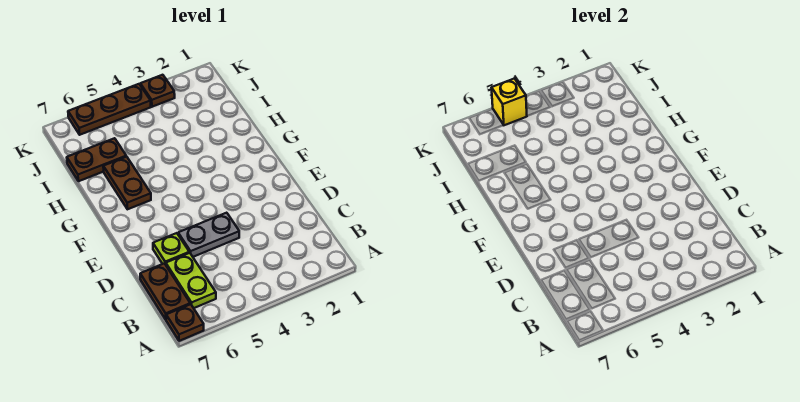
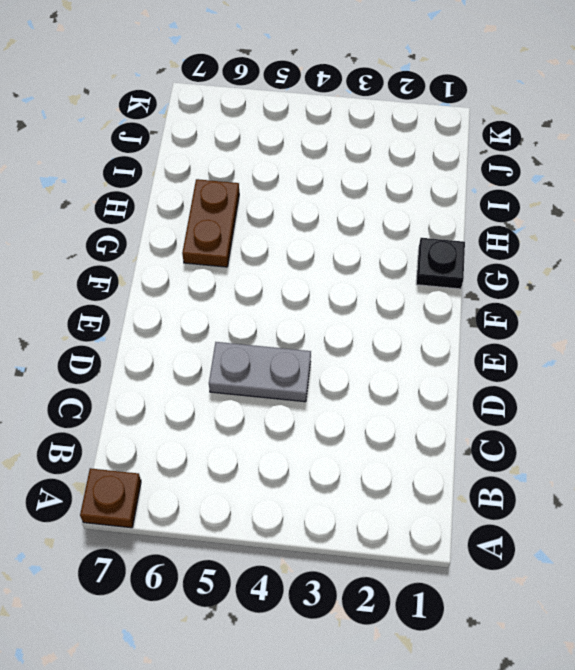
black plate G1 level 1 -> none
none -> lime plate B6:C6 level 1
none -> brown plate B7:C7 level 1

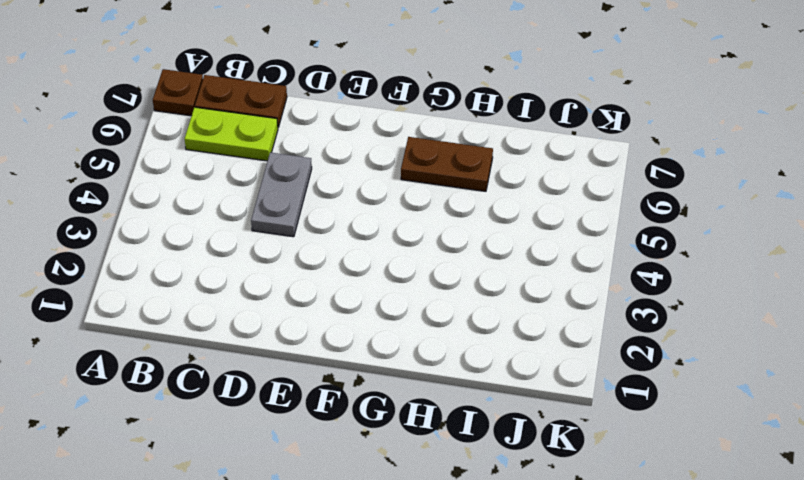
none -> lime plate D6 level 1
none -> brown plate I6:I7 level 1

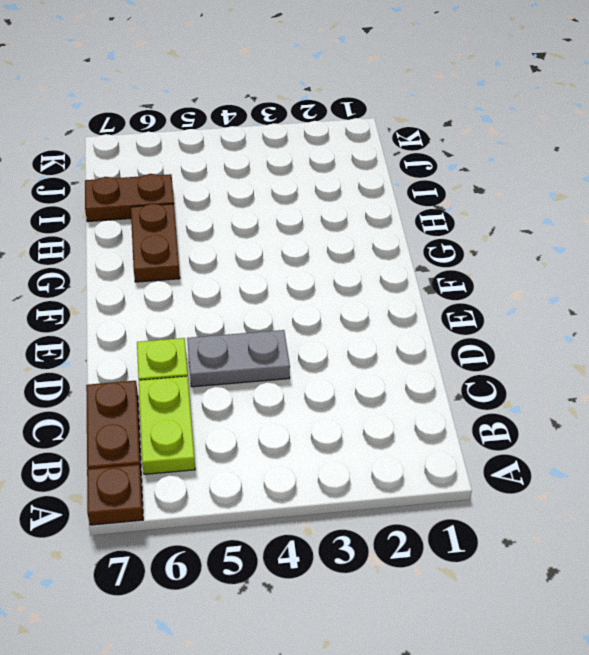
none -> brown plate K3 level 1
none -> brown plate K4:K6 level 1

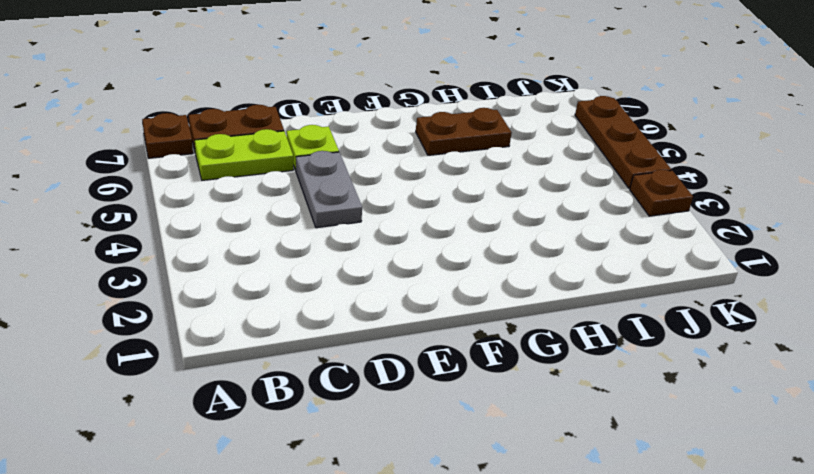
none -> brown plate I6:I7 level 1
none -> yellow brick K5 level 2

